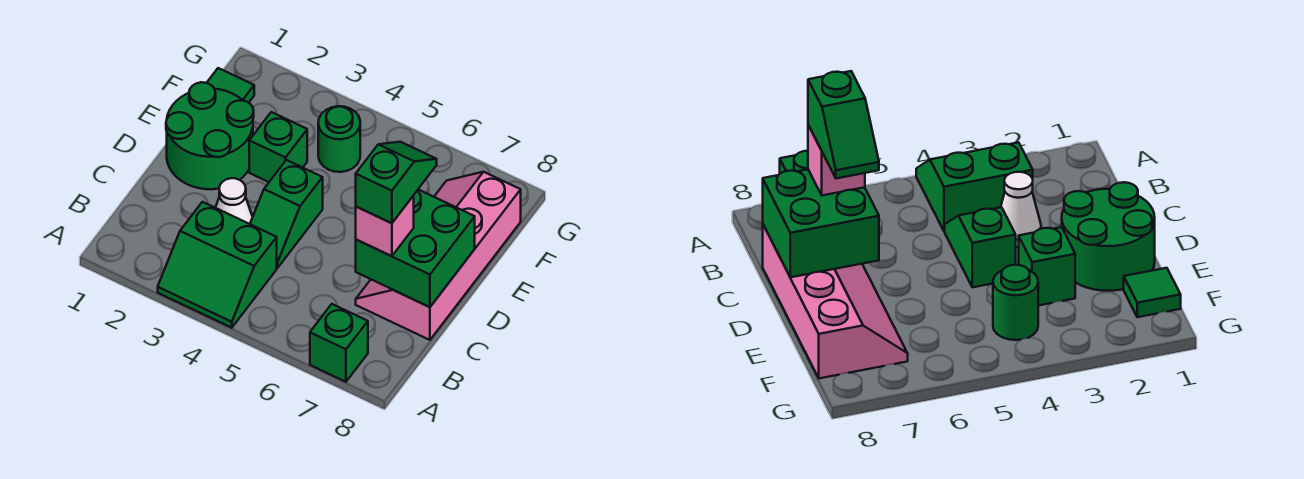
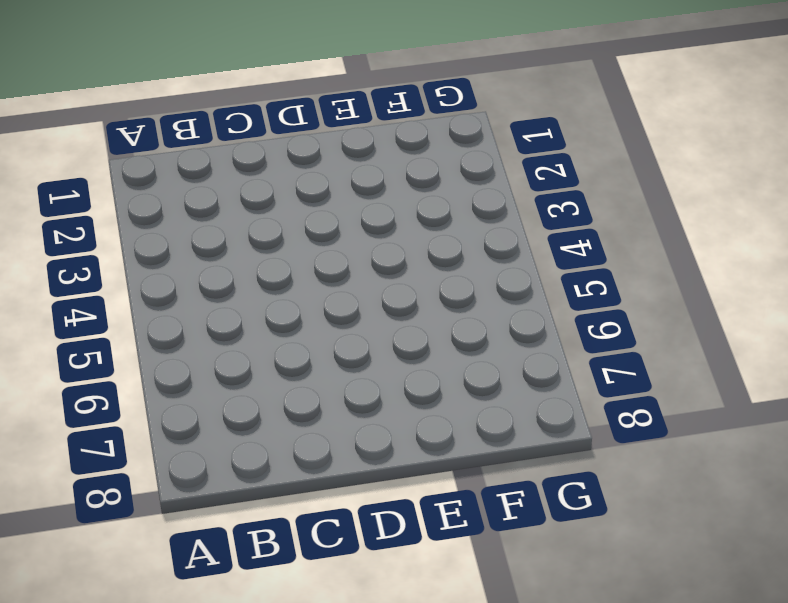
none -> green slope A3:B4 level 1 top B
none -> green brick A7 level 1
none -> white cone C3 level 1

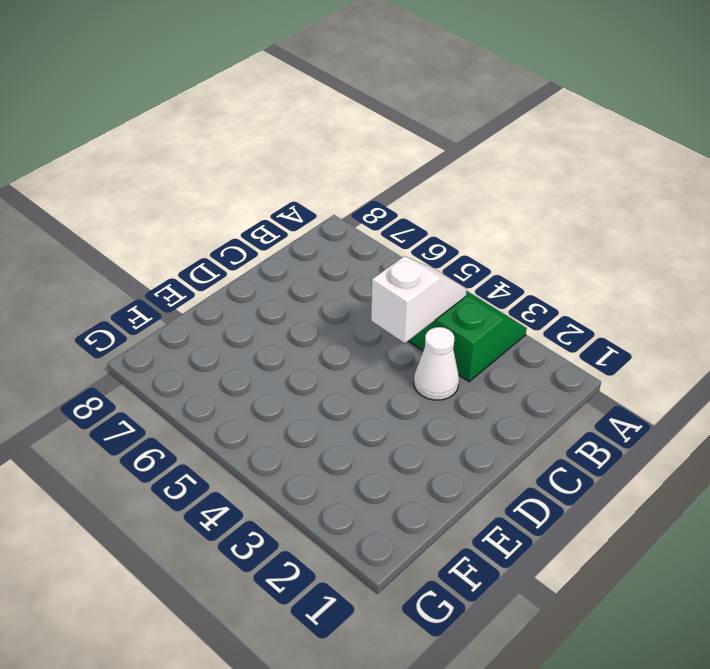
white slope B4:C4 level 2 top C -> none
none -> green brick A7 level 1
none -> green slope C4:D4 level 1 top D
none -> pink slope C7:F8 level 1 top 8

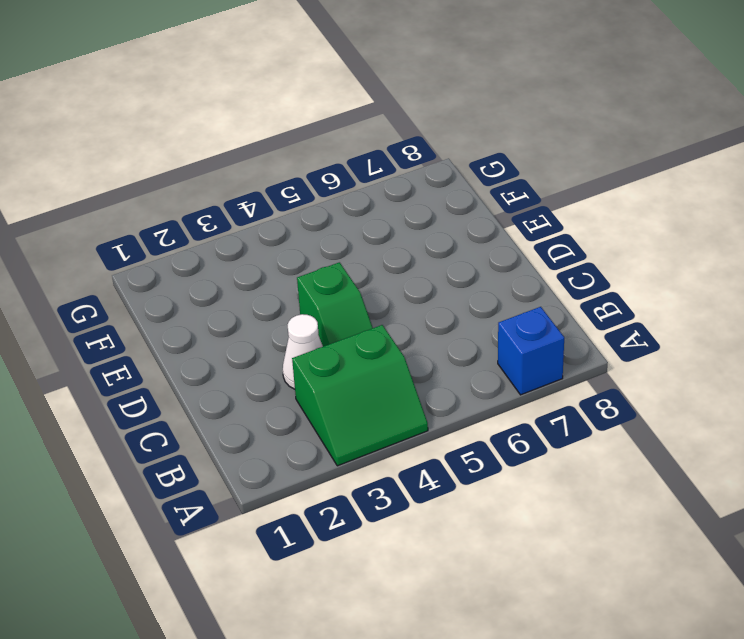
blue brick A7 level 1 -> green brick A7 level 1
none -> pink slope C7:F8 level 1 top 8
none -> green round brick D1:E2 level 1
none -> green brick E3 level 1

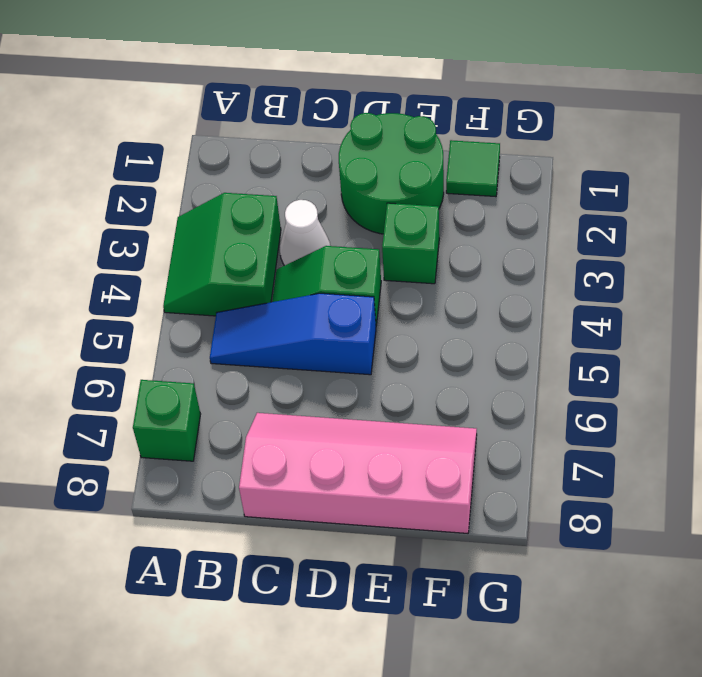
blue slope B5:D5 level 1 top D -> none
none -> green round brick F4 level 1
none -> green brick C7:D8 level 2
none -> pink brick C7 level 3

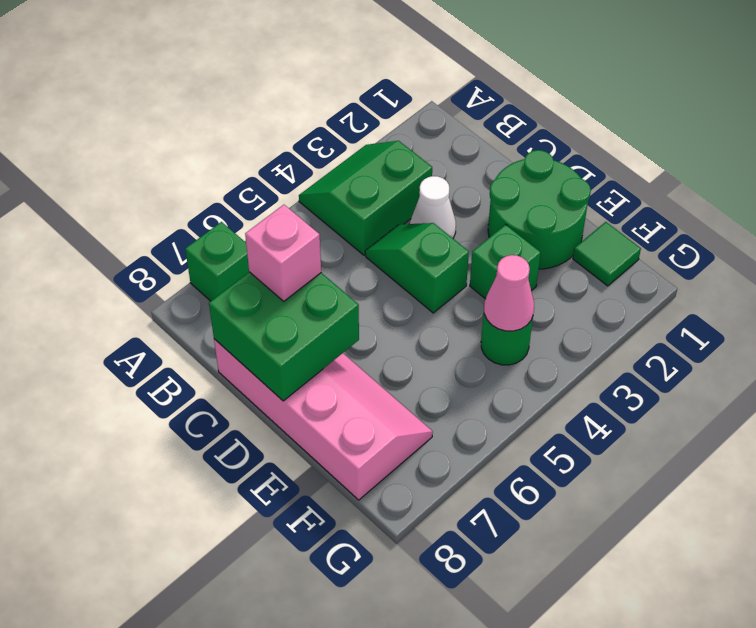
pink cone F4 level 2 -> none
none -> green slope C7:D7 level 4 top C

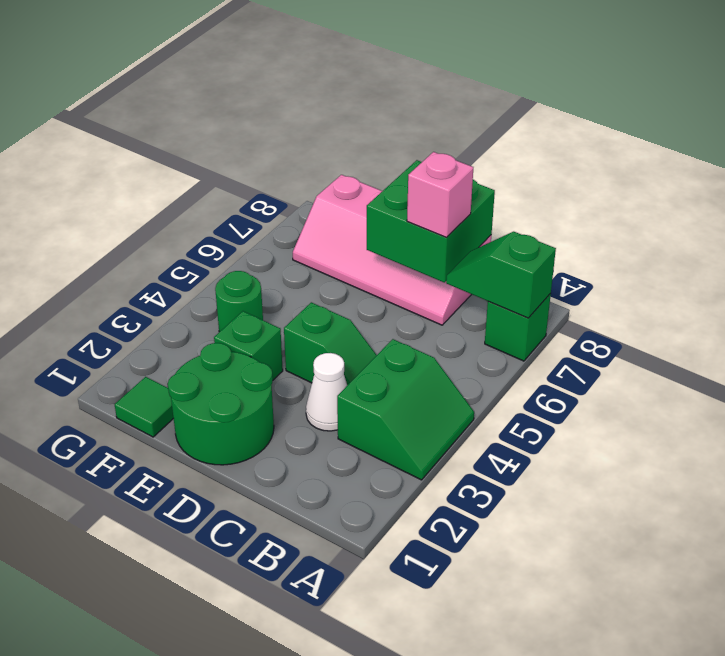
green slope A7:B7 level 2 top A -> green slope C7:D7 level 4 top C

